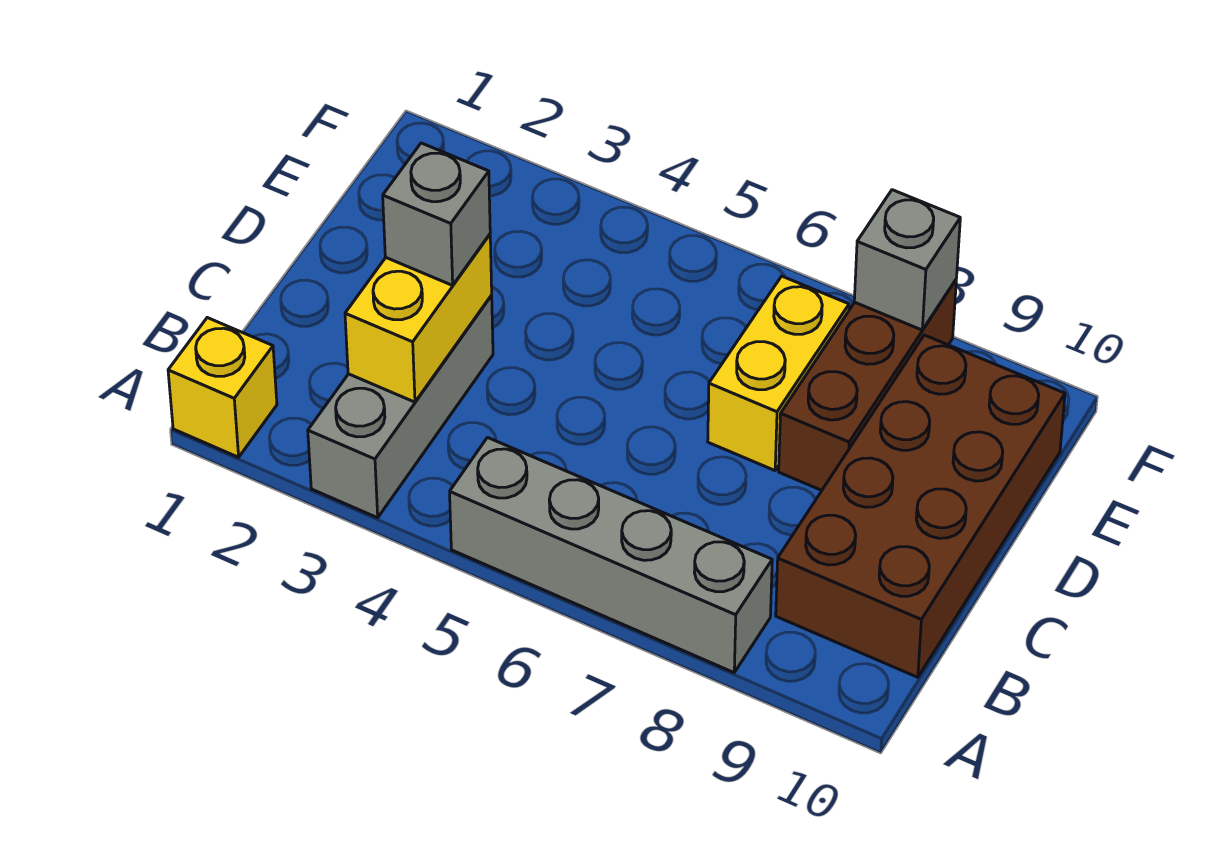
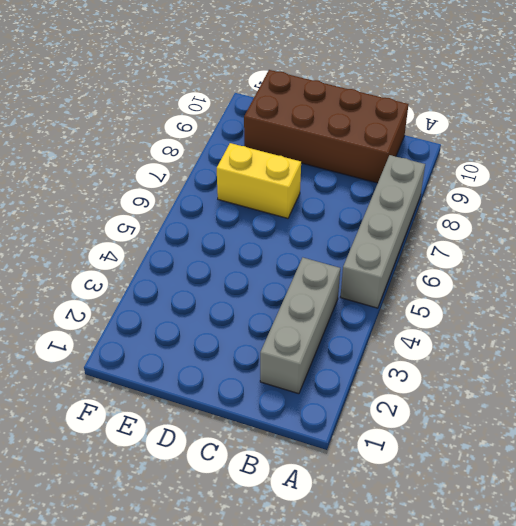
grey brick B2:B4 level 1 -> grey brick A3:C3 level 1
none -> yellow brick A1 level 1
none -> brown brick D8:F8 level 1

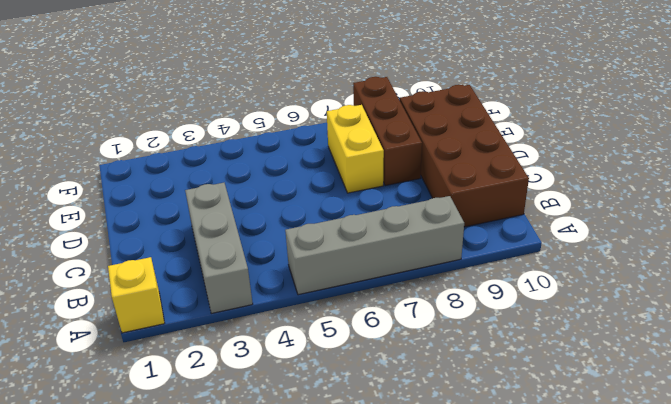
none -> yellow brick B3:C3 level 2
none -> grey brick F8 level 2

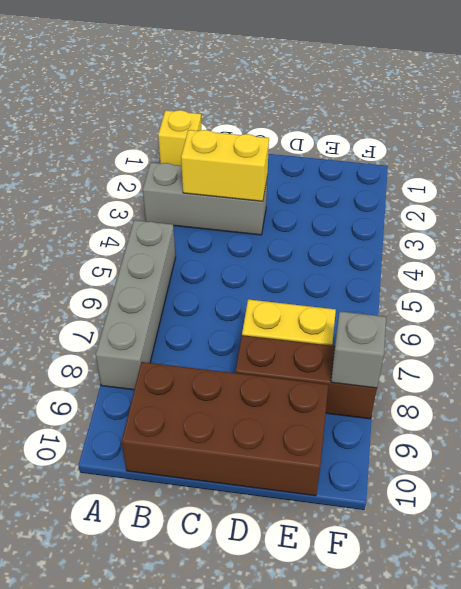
none -> grey brick C3 level 3

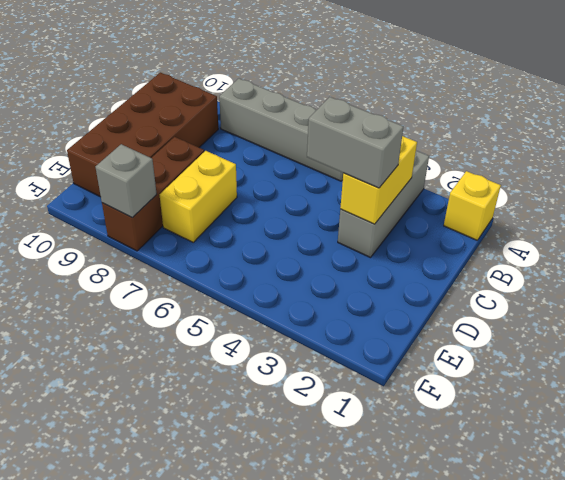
grey brick C3:C4 level 3 -> grey brick C3 level 3

